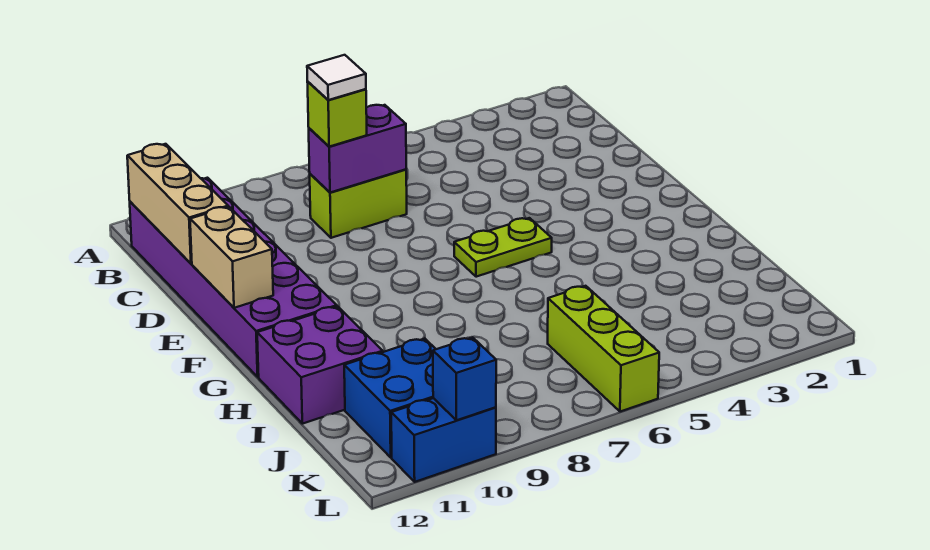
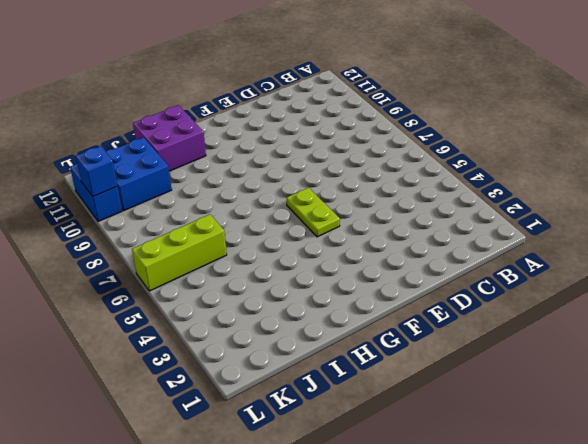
none -> purple brick B11:G12 level 1
none -> lime brick C7:C8 level 1
none -> tan brick B12:D12 level 2

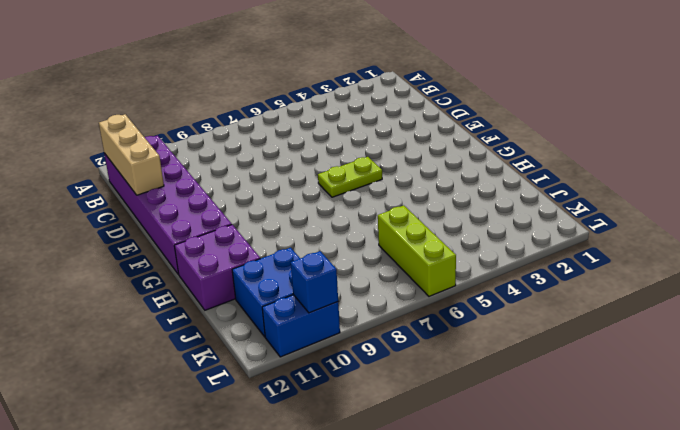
none -> lime brick C7:C8 level 1
none -> purple brick C7:C8 level 2
none -> tan brick E12:F12 level 2

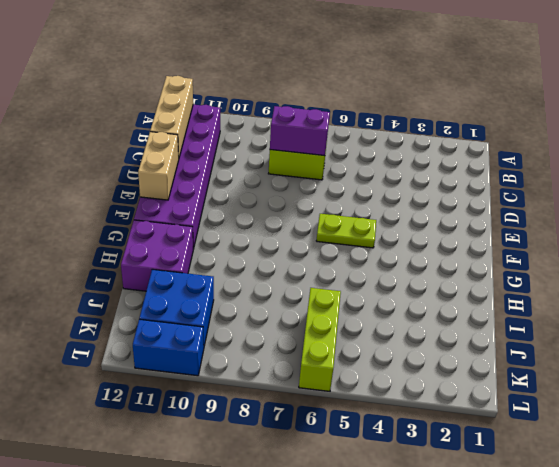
none -> blue brick L10 level 2
none -> lime brick C8 level 3
none -> white tile C8 level 4

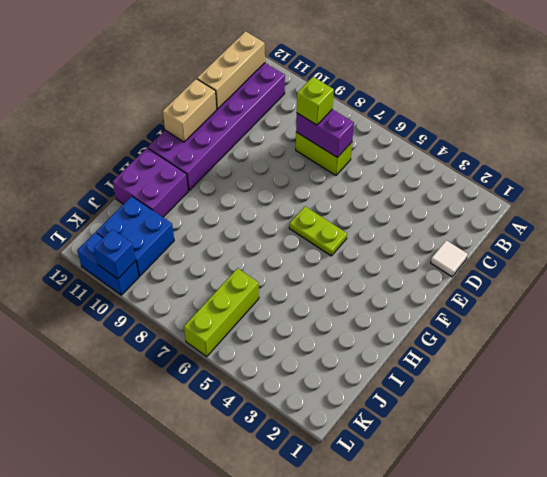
white tile D1 level 1 -> white tile C8 level 4

